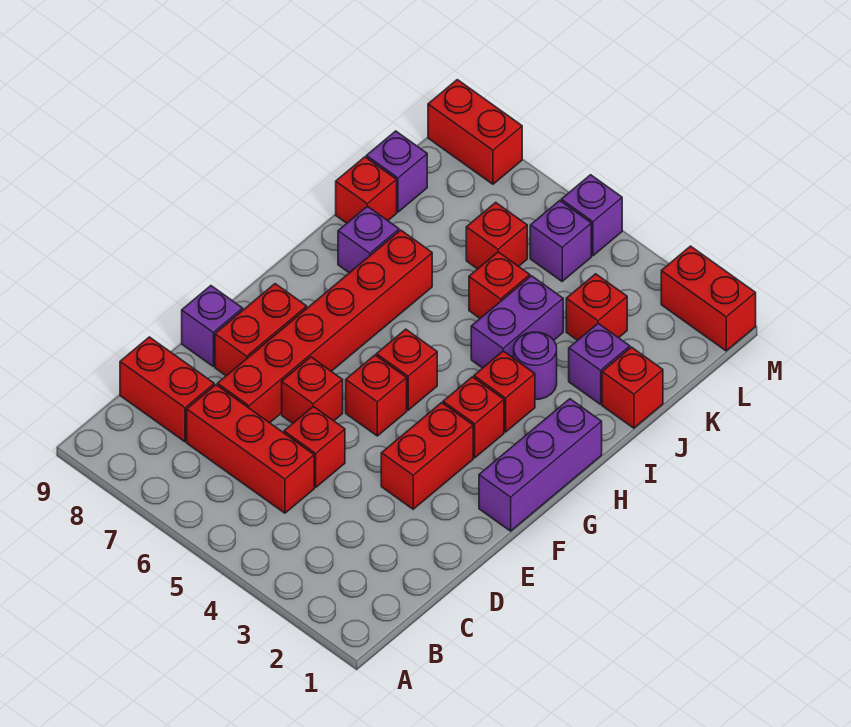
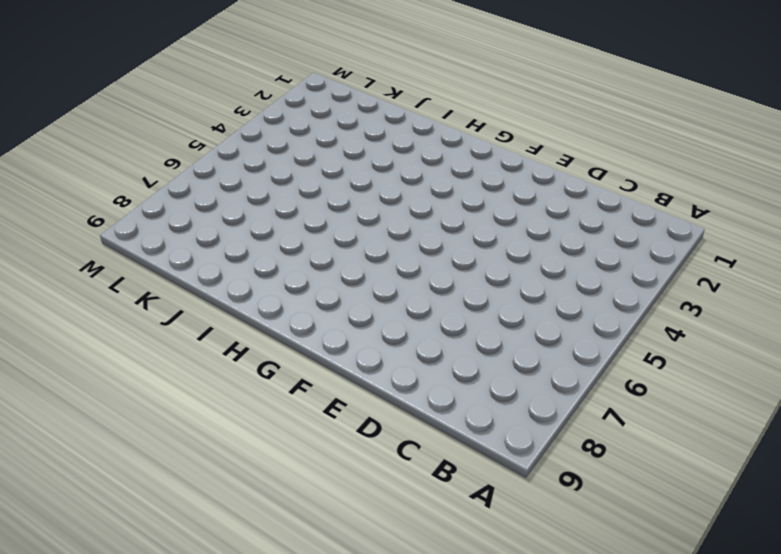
none -> red brick C5:C7 level 1
none -> red brick C8:C9 level 1
none -> red brick D5 level 1

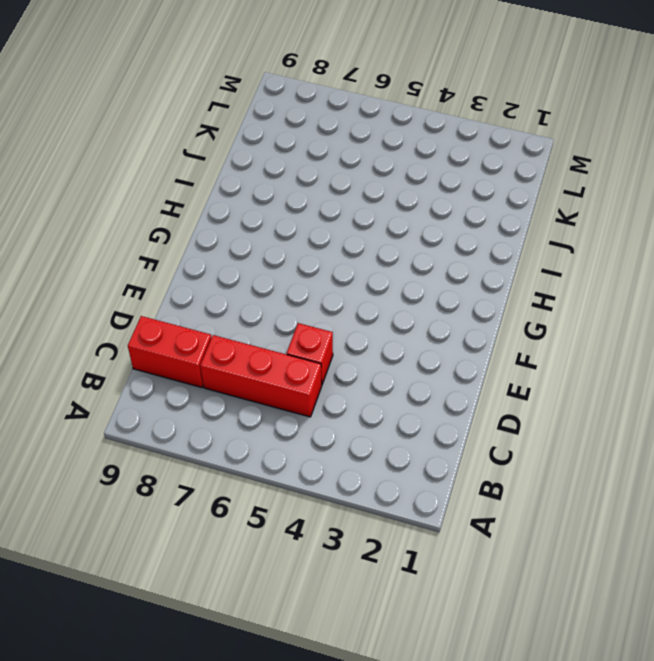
none -> red brick D7:I7 level 1
none -> red brick E3:F3 level 1
none -> red brick E6 level 1

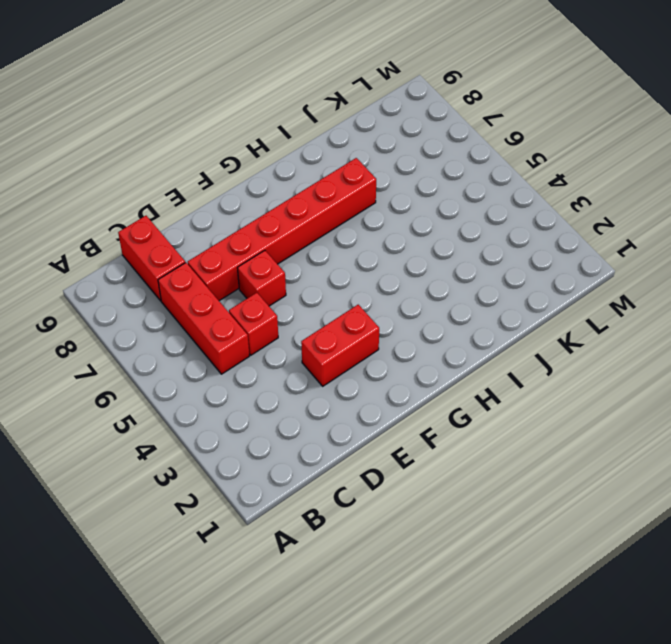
none -> red brick E8:F8 level 1
none -> purple brick E9 level 1
none -> purple brick F1:H1 level 1

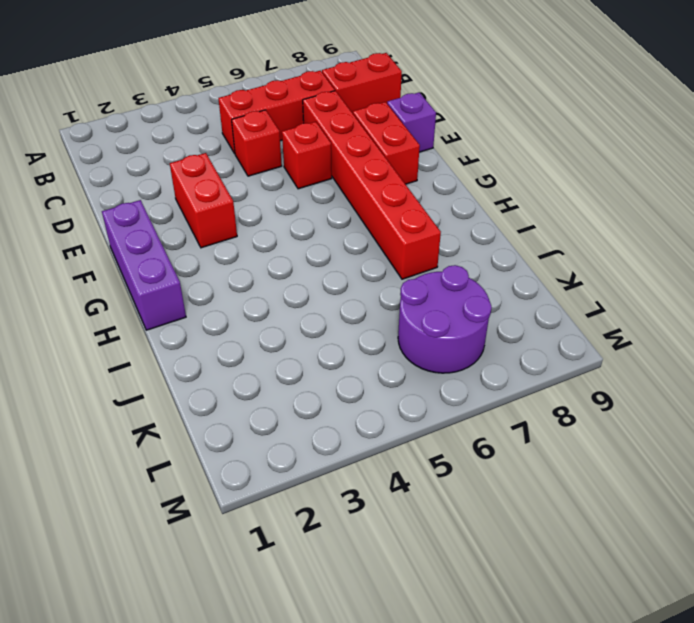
purple round brick K6:L7 level 1 -> red brick K6 level 1
none -> red brick F5 level 1
none -> red brick G3 level 1
none -> red brick G5 level 1

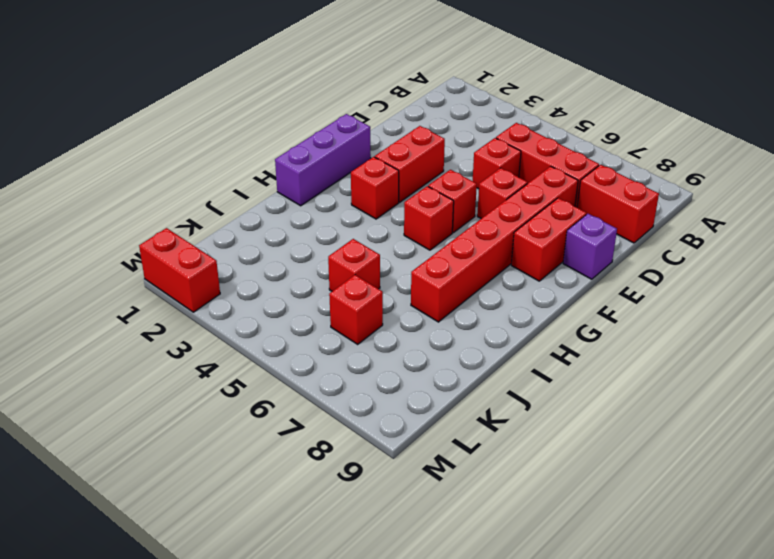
none -> red brick H3 level 1
none -> purple round brick I3 level 1
none -> purple brick I4:J4 level 1

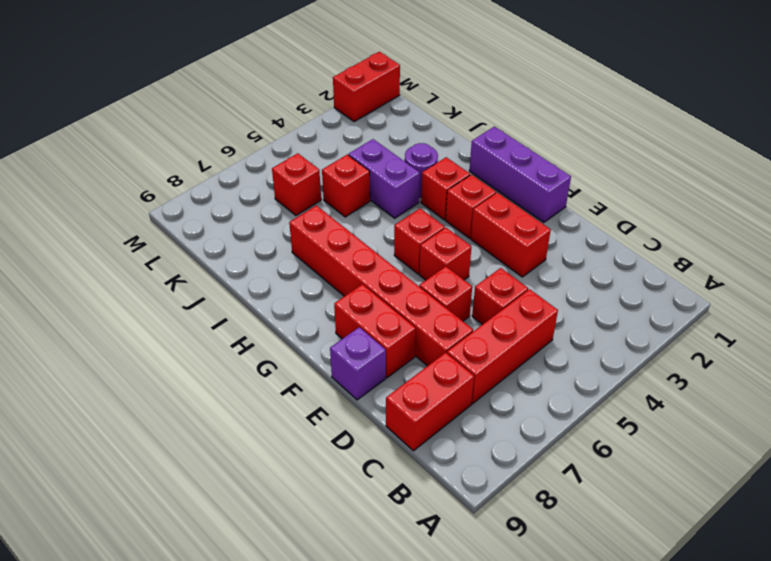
none -> purple brick I8 level 1
none -> red brick J1 level 1
none -> purple brick J2 level 1

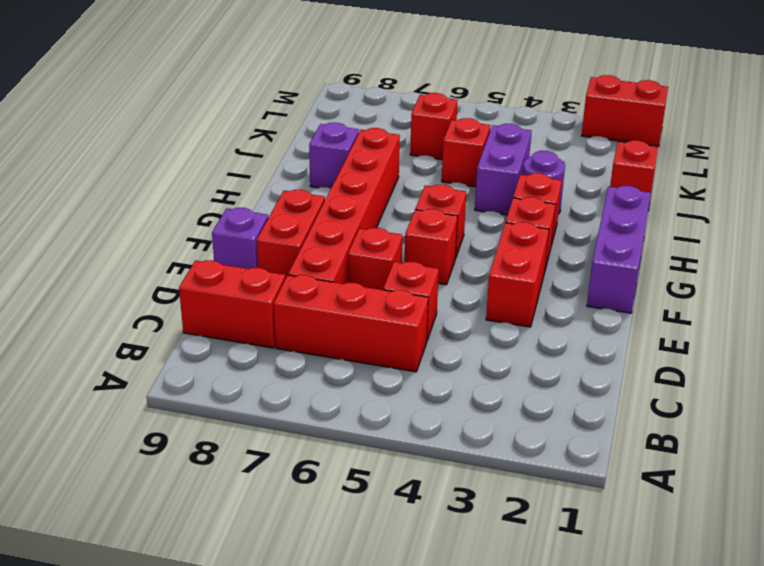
none -> purple brick J2 level 1
none -> red brick J9 level 1
none -> red brick K3 level 1

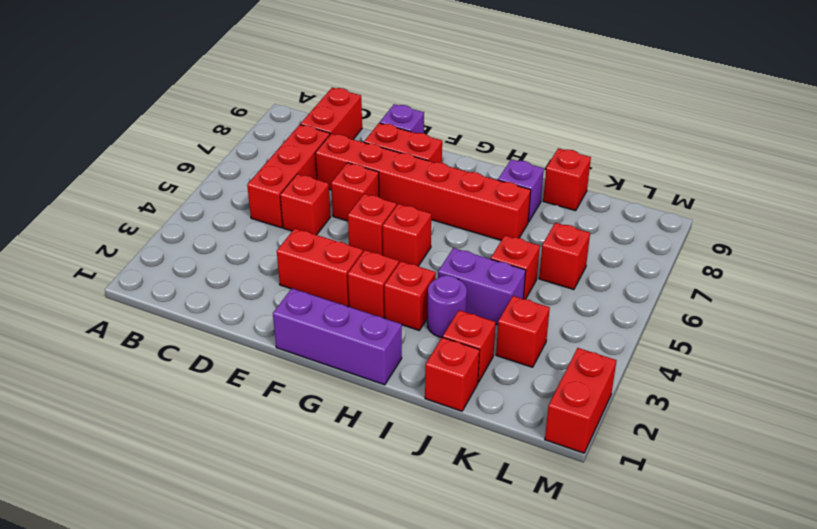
red brick J2 level 1 -> purple brick J2 level 1
none -> purple brick K9 level 1
none -> purple brick L5 level 1
none -> purple brick M5 level 1

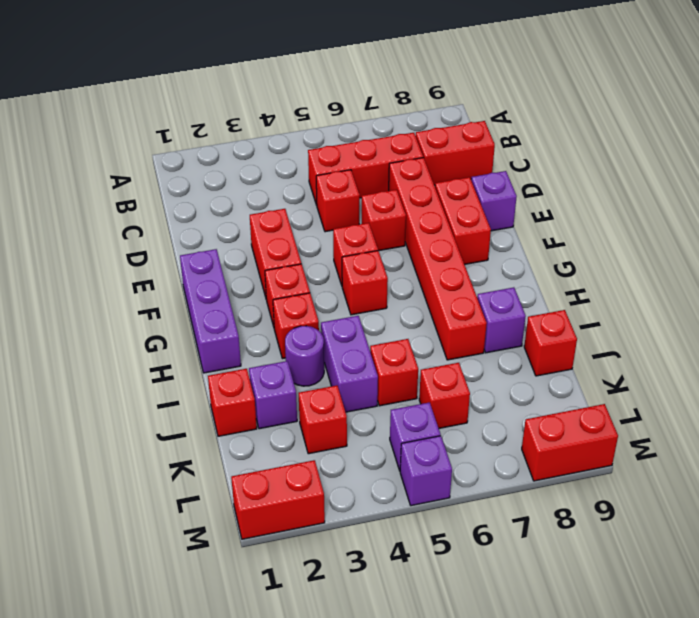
none -> purple brick K9 level 1

